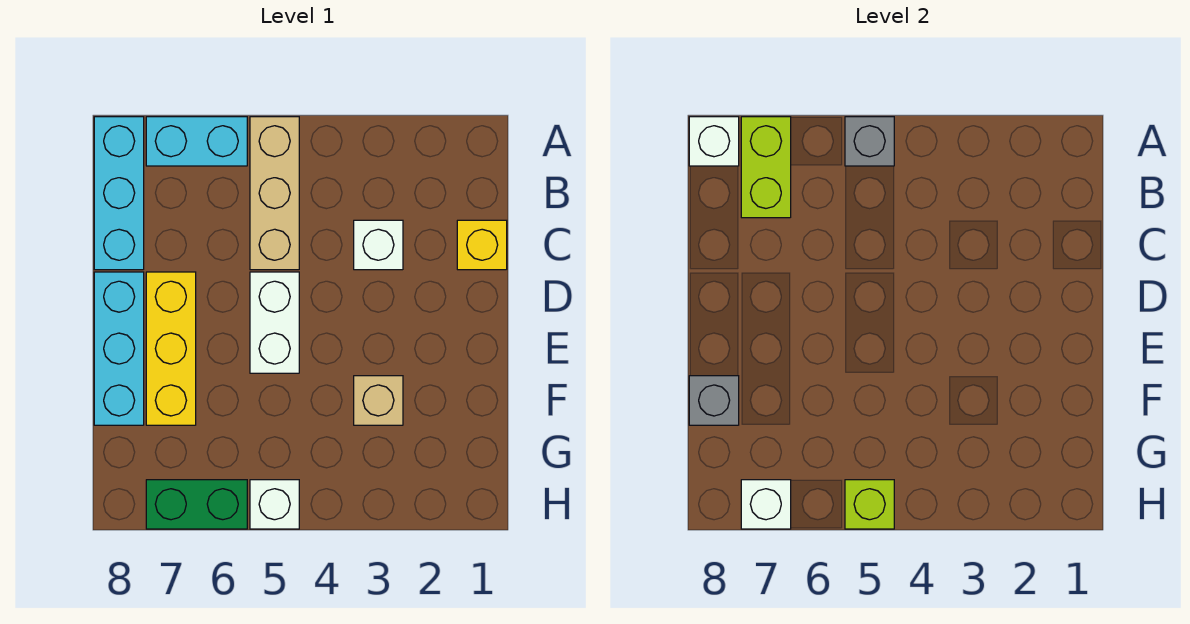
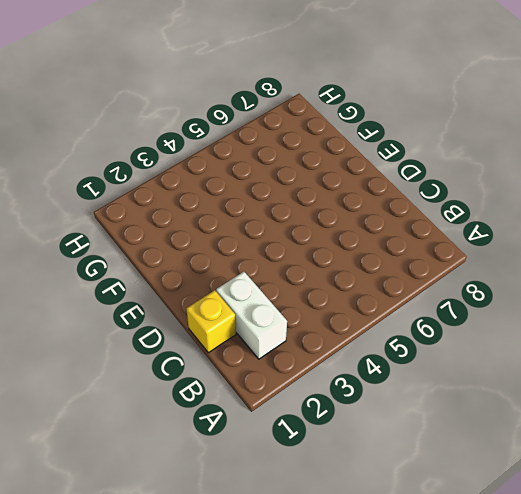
white brick B2:C2 level 1 -> white brick D5:E5 level 1
none -> tan brick A5:C5 level 1
none -> cyan brick A6:A7 level 1
none -> cyan brick A8:C8 level 1

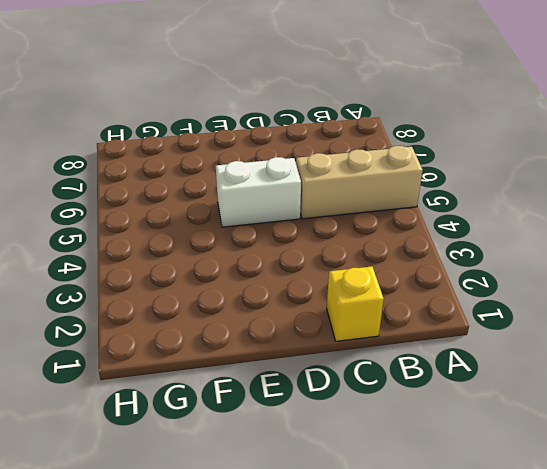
none -> cyan brick A6:A7 level 1
none -> cyan brick A8:C8 level 1
none -> white brick C3 level 1

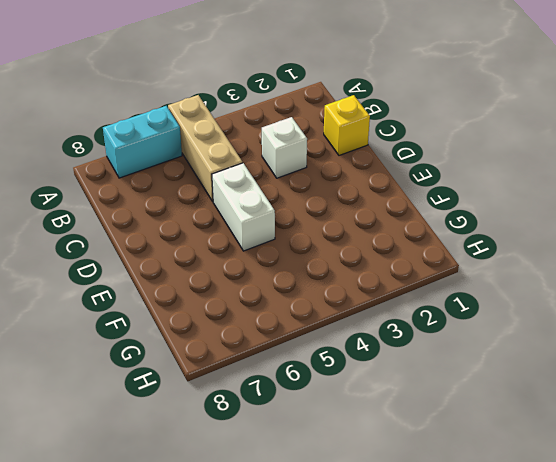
none -> cyan brick A8:C8 level 1
none -> yellow brick D7:F7 level 1
none -> cyan brick D8:F8 level 1

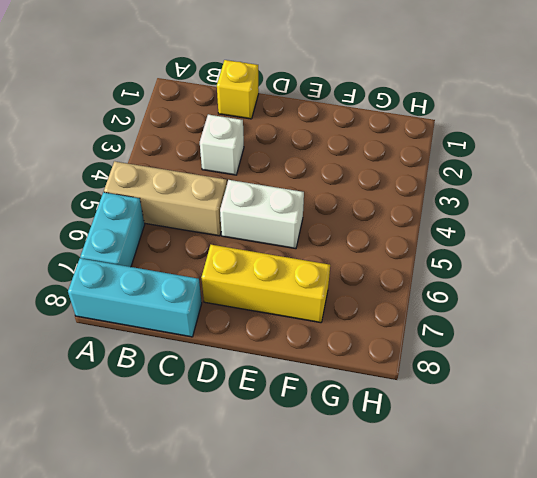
none -> cyan brick D8:F8 level 1
none -> tan brick F3 level 1
none -> white brick H5 level 1

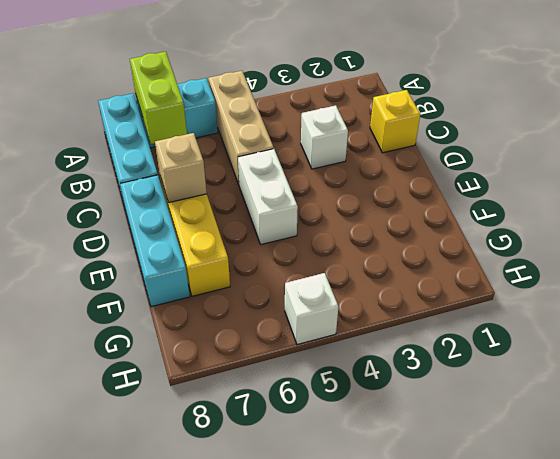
tan brick D7 level 2 -> tan brick F3 level 1
none -> green brick H6:H7 level 1
none -> grey brick A5 level 2
none -> white brick A8 level 2

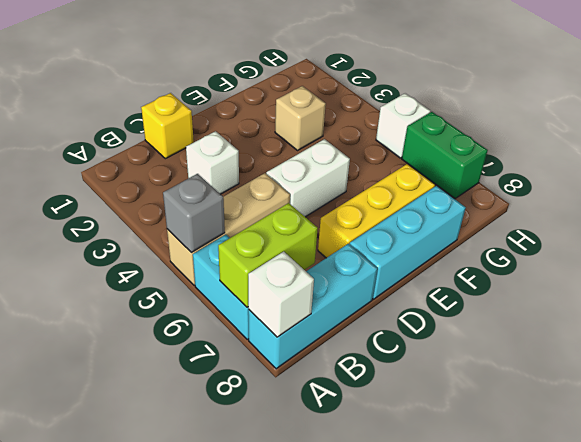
none -> grey brick F8 level 2
none -> lime brick H5 level 2
none -> white brick H7 level 2

